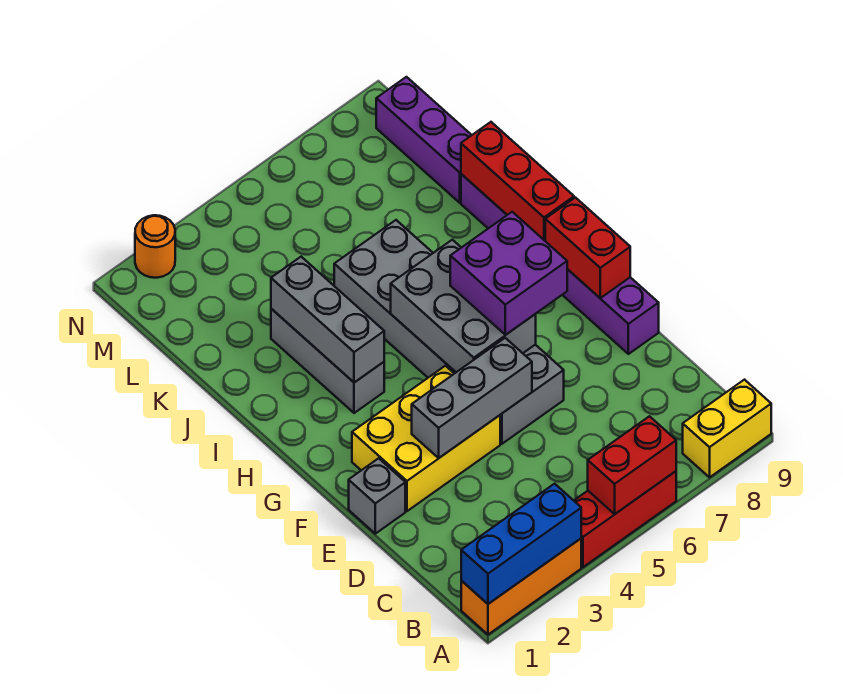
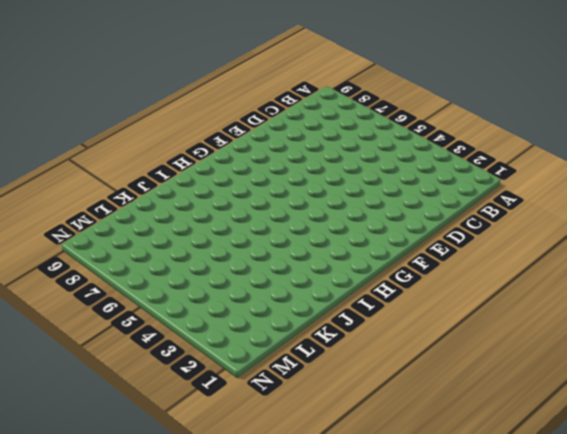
none -> orange brick A1:A3 level 1
none -> red brick A4:A6 level 1
none -> yellow brick A8:A9 level 1

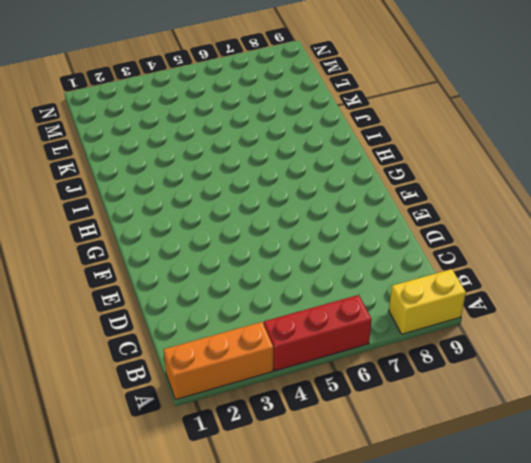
none -> grey brick E1 level 1
none -> yellow brick E2:F4 level 1
none -> grey brick E5:J6 level 1

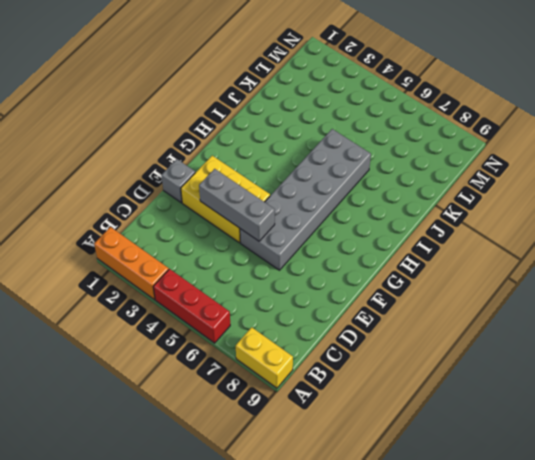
none -> purple brick E9:J9 level 1
none -> grey brick H3:J3 level 1
none -> purple brick K9:M9 level 1

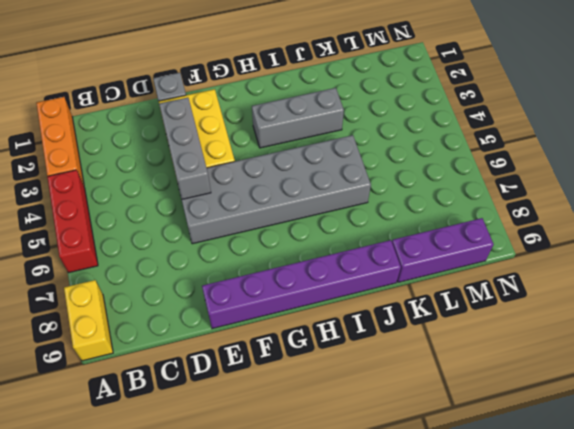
none -> orange round brick N2 level 1
none -> blue brick A1:A3 level 2
none -> red brick A5:A6 level 2

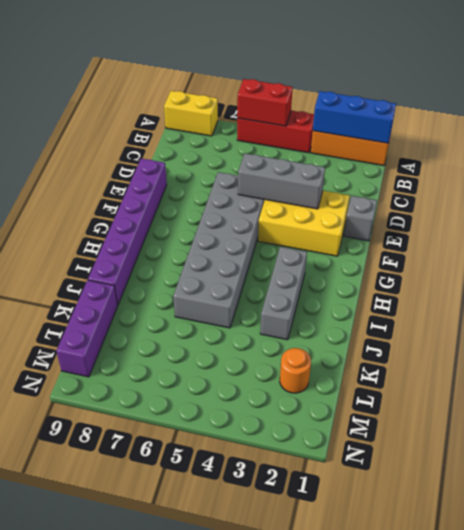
orange round brick L2 level 1 -> orange round brick N2 level 1
none -> grey brick F5:H6 level 2
none -> red brick F9:G9 level 2
none -> grey brick H3:J3 level 2

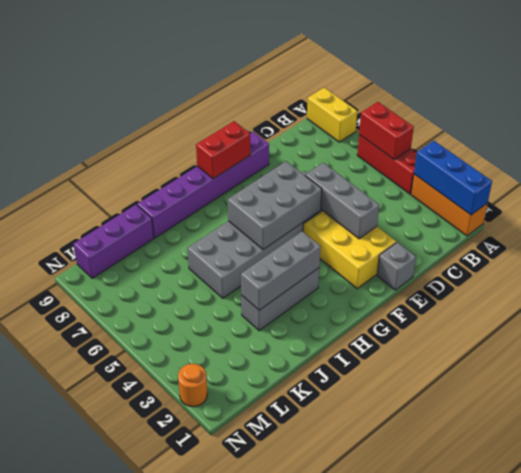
none -> red brick H9:J9 level 2
none -> purple brick F6:G7 level 3

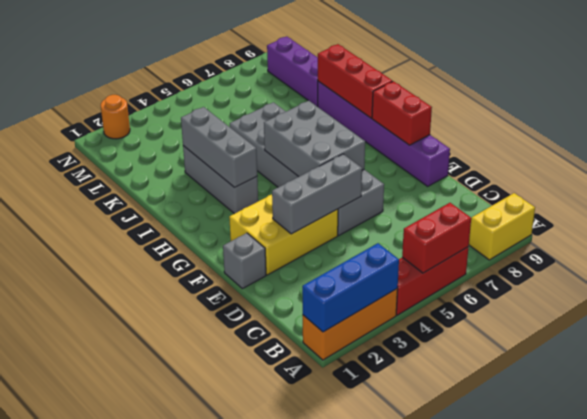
none -> purple brick F6:G7 level 3

